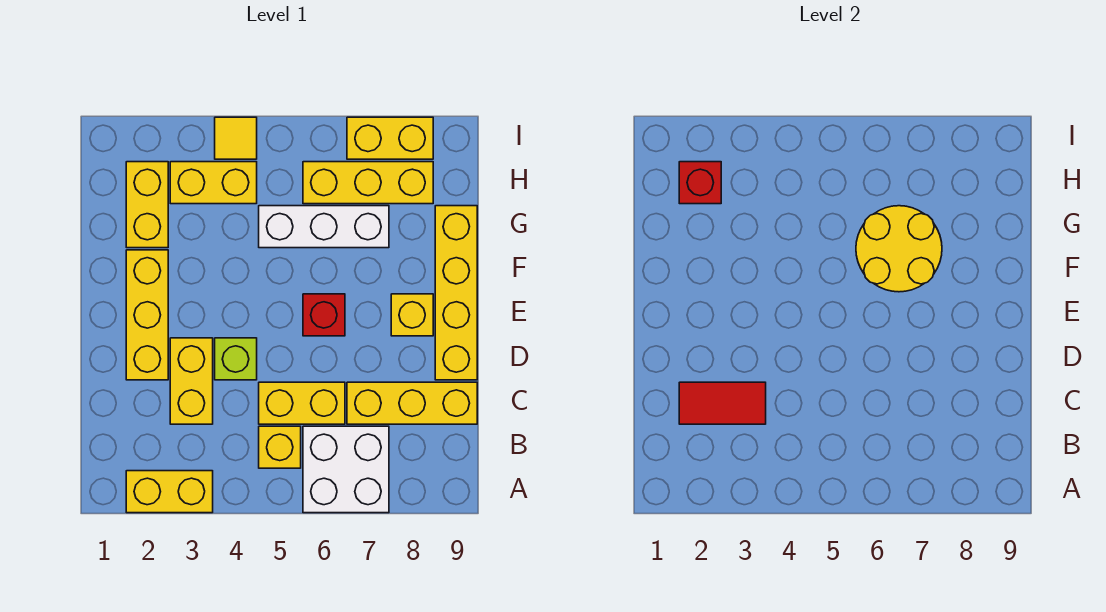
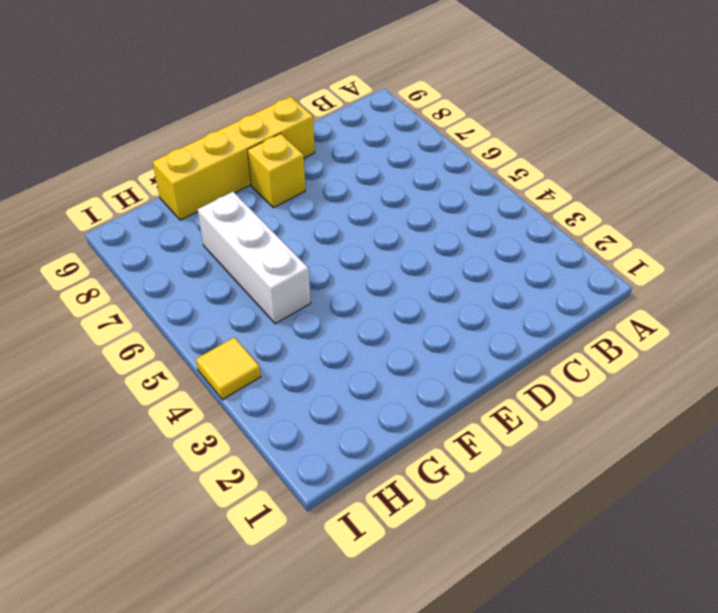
none -> yellow brick A2:A3 level 1
none -> white brick A6:B7 level 1
none -> yellow brick B5 level 1

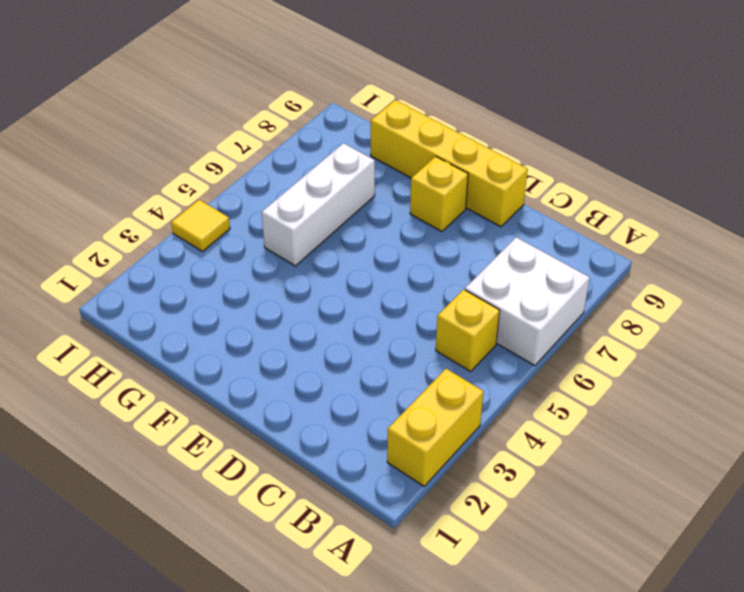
none -> yellow brick C3:D3 level 1
none -> yellow brick C5:C6 level 1
none -> yellow brick C7:C9 level 1

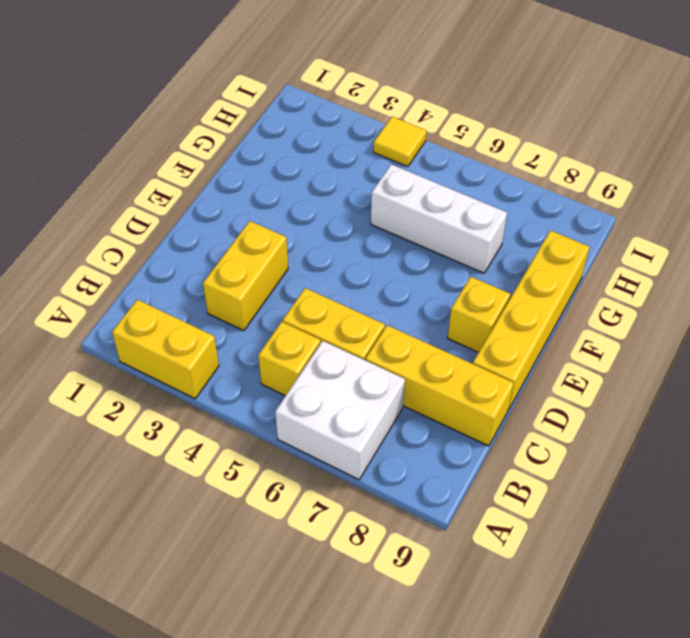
none -> yellow brick D2:F2 level 1
none -> lime brick D4 level 1
none -> red brick E6 level 1

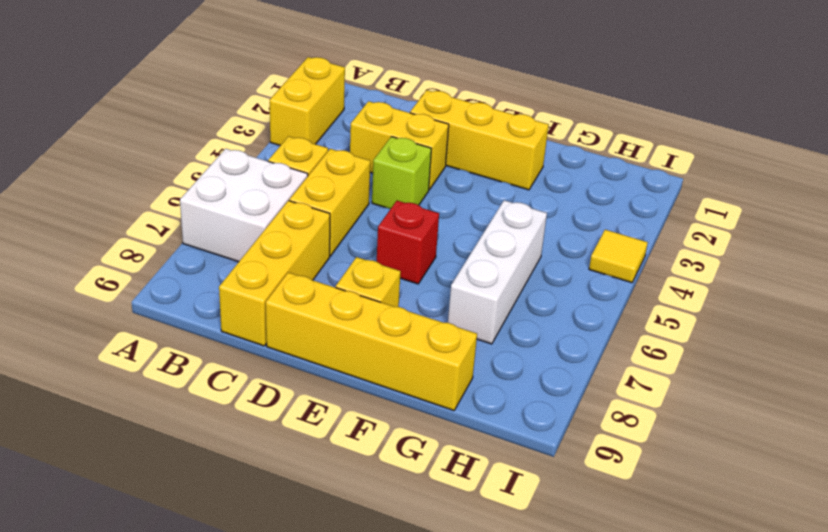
none -> yellow brick G2:H2 level 1
none -> yellow brick H3:H4 level 1
none -> yellow brick H6:H8 level 1

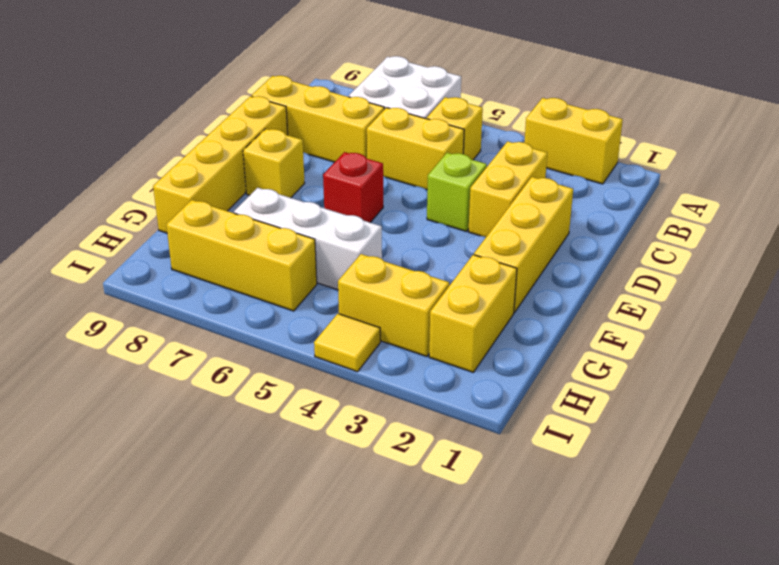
none -> yellow brick I7:I8 level 1
none -> red tile C2:C3 level 2
none -> yellow round brick F6:G7 level 2

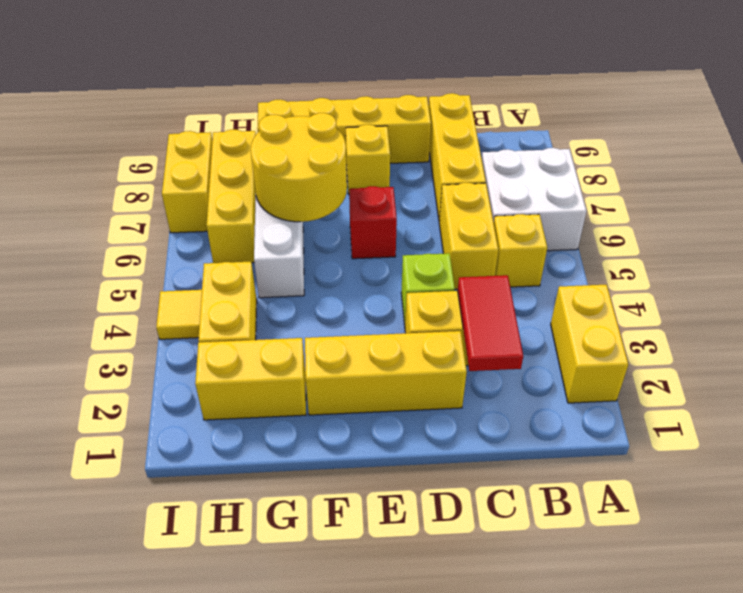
none -> red brick H2 level 2

